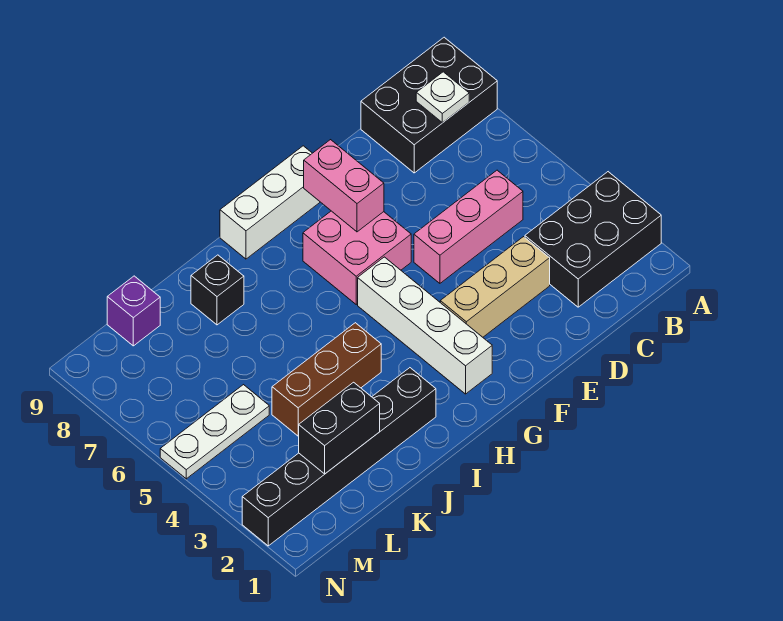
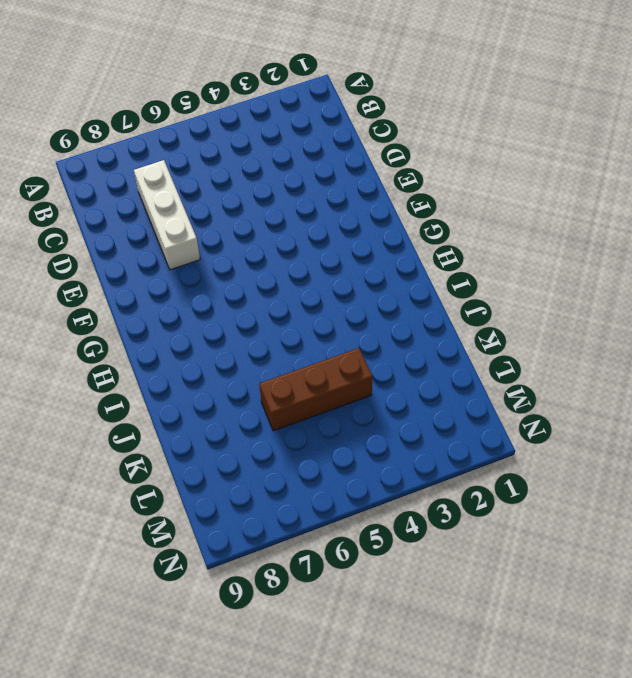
white brick C7:E7 level 1 -> white brick F9:H9 level 1
brown brick K4:K6 level 1 -> brown brick I4:K4 level 1
none -> black brick A2:C3 level 1
none -> black brick A8:C9 level 1
none -> pink brick C5:E5 level 1

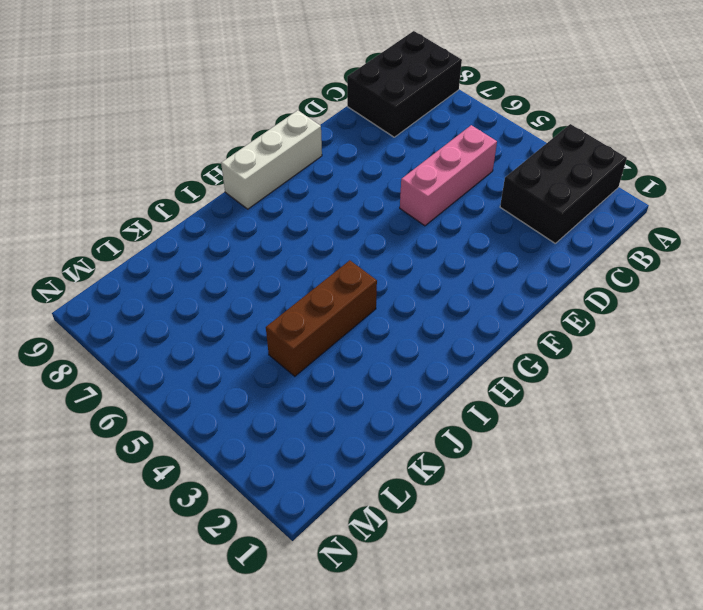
none -> tan brick D3:F3 level 1
none -> pink brick F6:G7 level 1
none -> white brick G2:G5 level 1

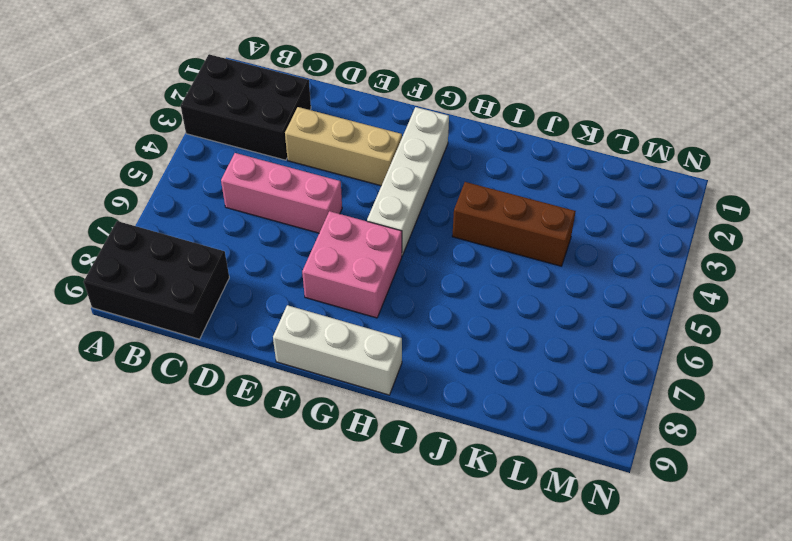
none -> black brick I2:N2 level 1
none -> black brick J8 level 1
none -> white plate L5:N5 level 1

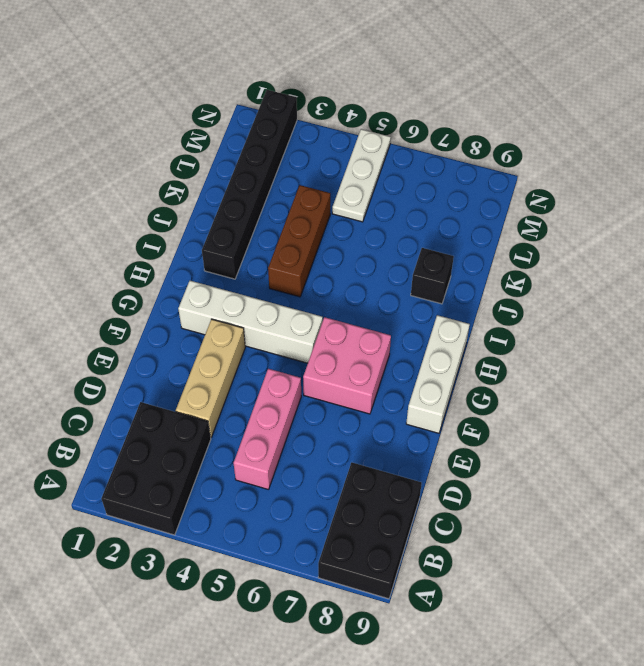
none -> purple brick L9 level 1
none -> white plate B8 level 2
none -> pink brick F7:F8 level 2

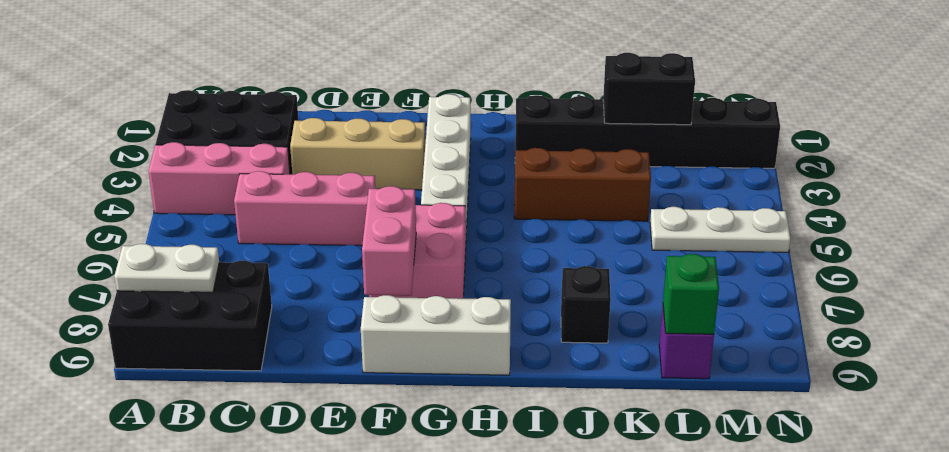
pink brick A4:C4 level 1 -> none
white plate A8:B8 level 2 -> white plate B8 level 2
green brick L9 level 2 -> none

